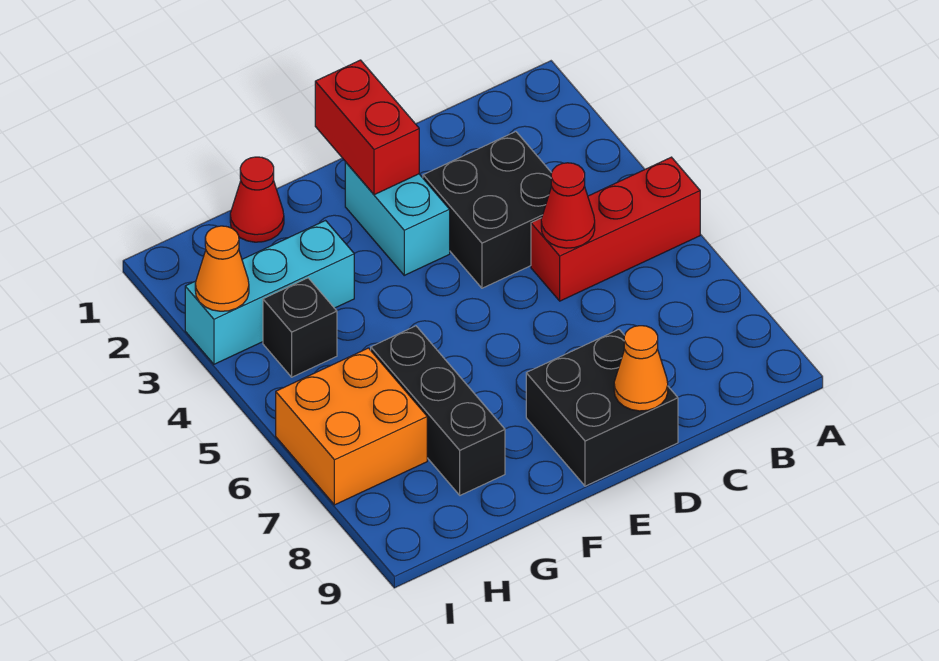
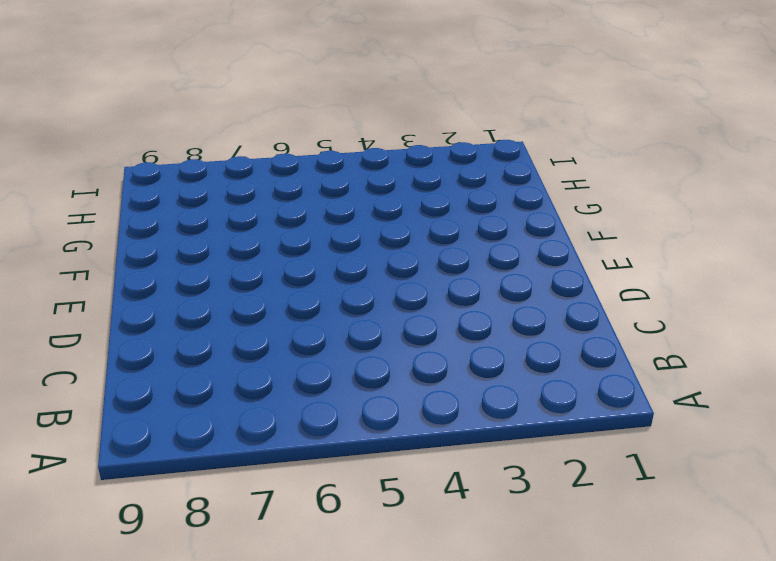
none -> red brick A5:C5 level 1
none -> black brick C3:D4 level 1
none -> black brick D8:E9 level 1

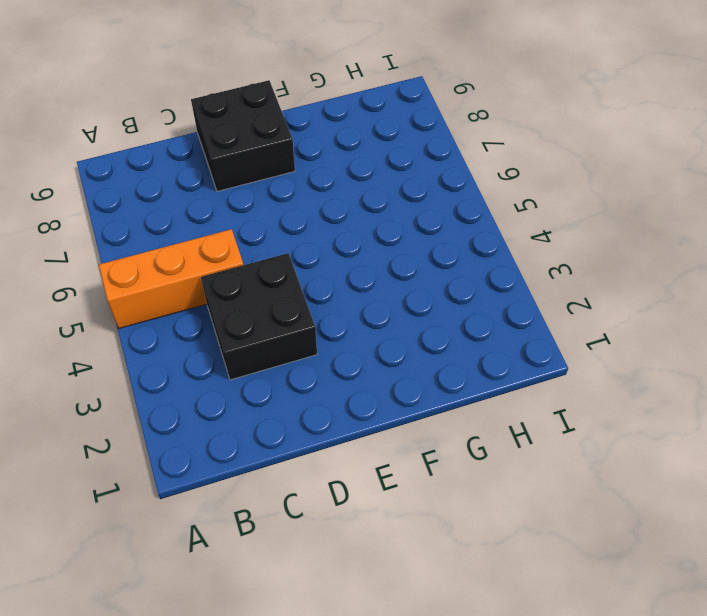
orange brick A5:C5 level 1 -> red brick A5:C5 level 1
none -> cyan brick E2:E3 level 1
none -> red cone G1 level 1
none -> cyan brick G3:I3 level 1

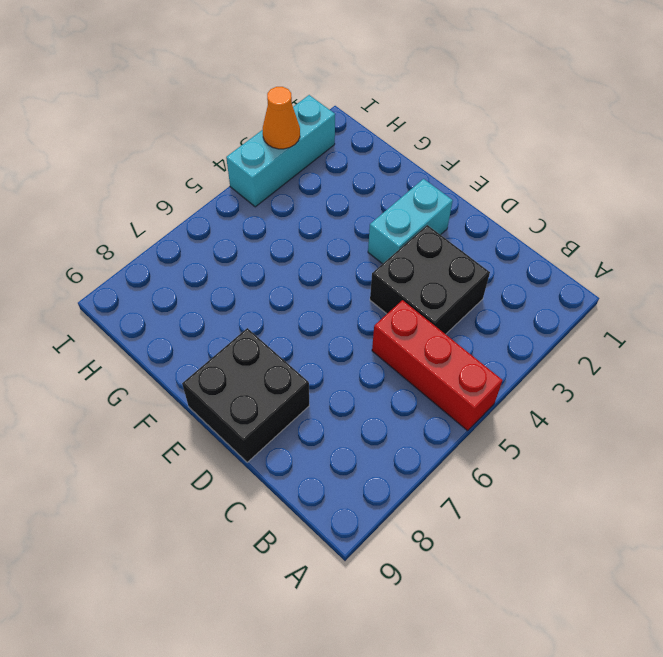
cyan brick I2:I4 level 1 -> cyan brick G3:I3 level 1
none -> red cone G1 level 1
none -> black brick G6:G8 level 1
none -> black brick H4 level 1

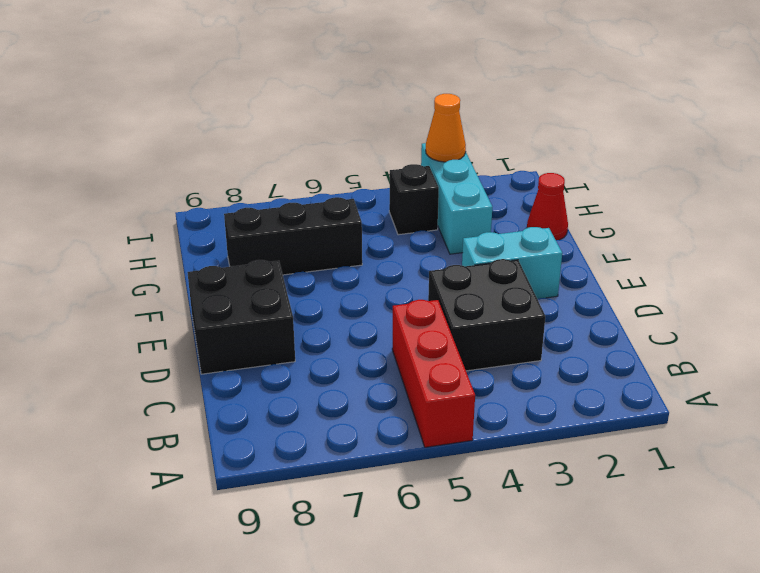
none -> orange brick H6:I7 level 1
none -> red cone C5 level 2
none -> orange cone D9 level 2

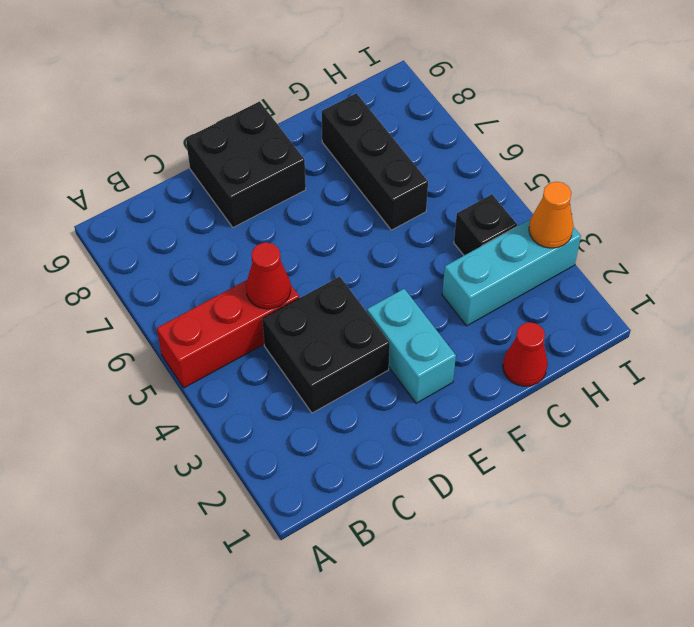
none -> orange brick H6:I7 level 1
none -> orange cone D9 level 2
none -> red brick E1:E2 level 2

